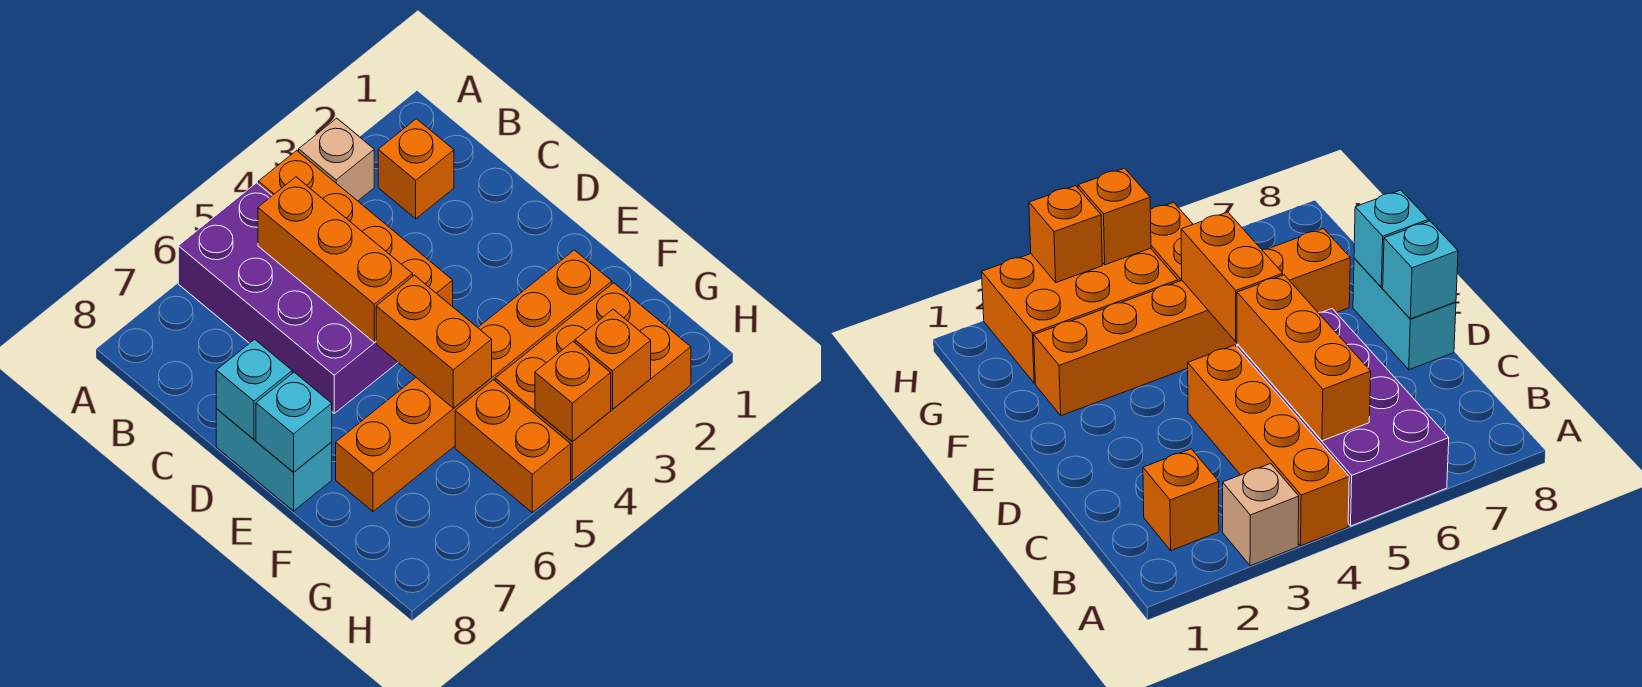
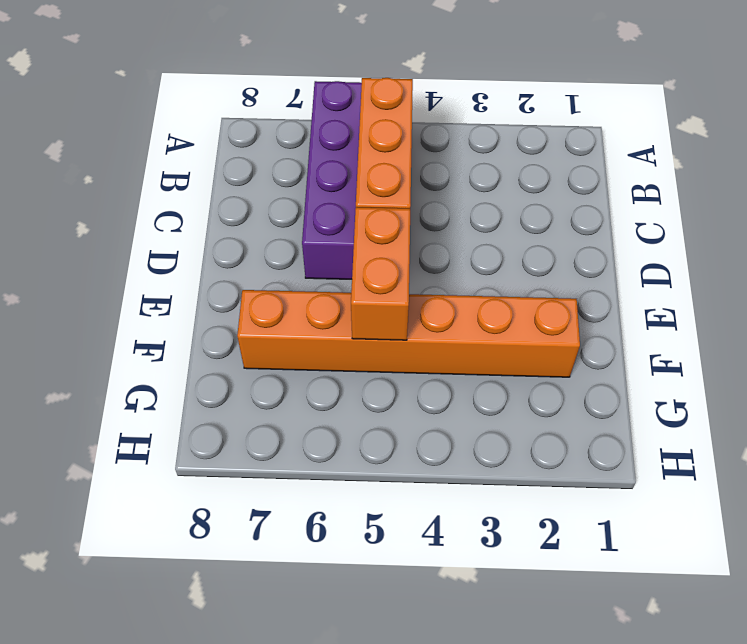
none -> tan brick A3 level 1
none -> orange brick A4:D4 level 1
none -> orange brick B2 level 1

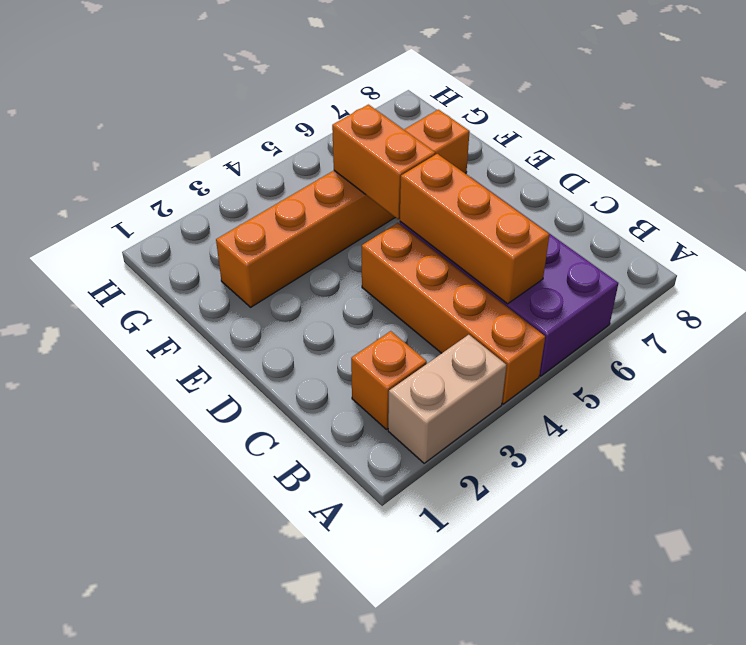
tan brick A2:A3 level 1 -> tan brick A3 level 1
none -> cyan brick D8:E8 level 1
none -> orange brick G2:H4 level 1
none -> orange brick G5:H5 level 1

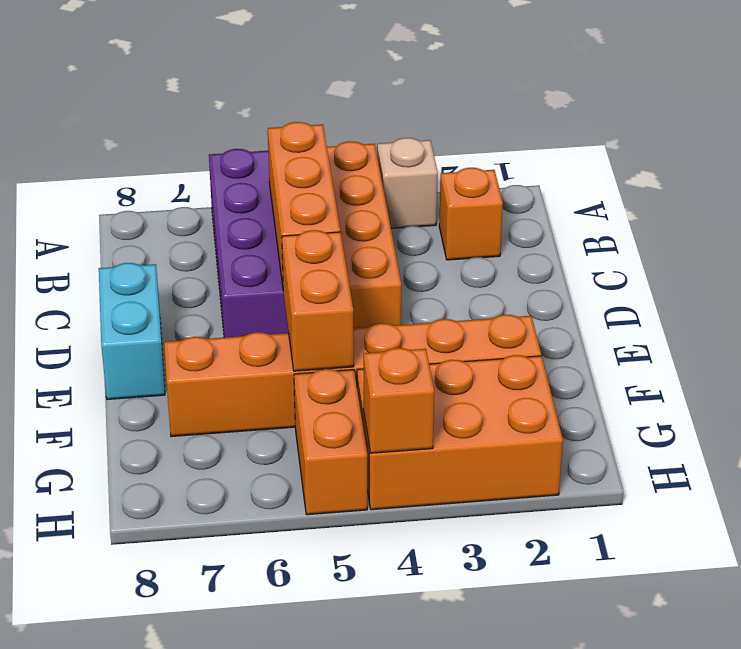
none -> cyan brick D8 level 2
none -> cyan brick E8 level 2
none -> orange brick H3 level 2

